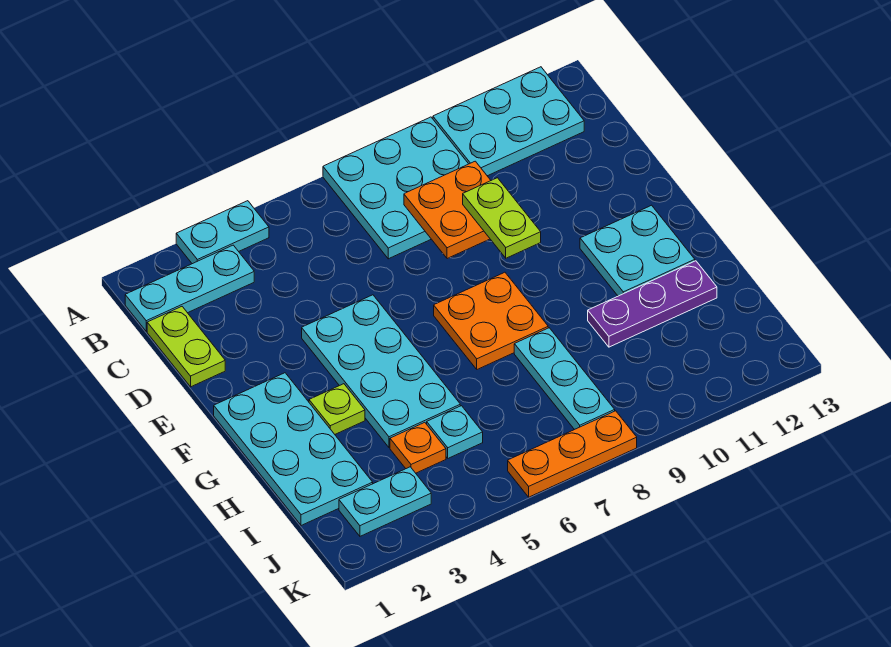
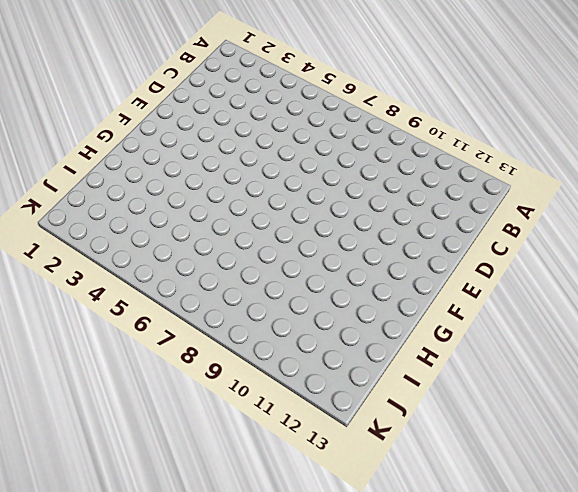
none -> cyan plate A3:A4 level 1
none -> cyan plate A7:C9 level 1
none -> cyan plate A10:B12 level 1

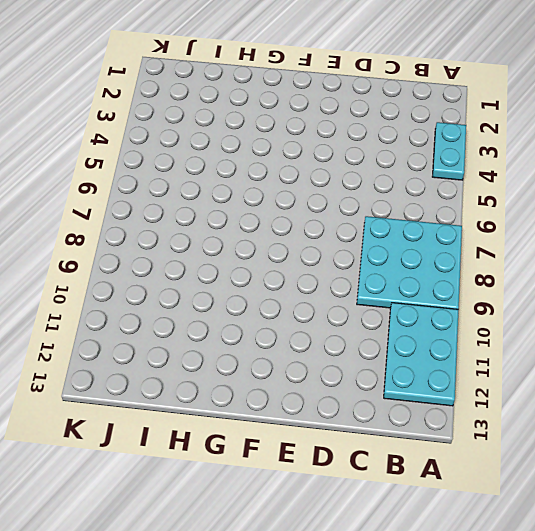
none -> cyan plate B1:B3 level 1
none -> lime plate C1:D1 level 1
none -> cyan plate E4:H5 level 1

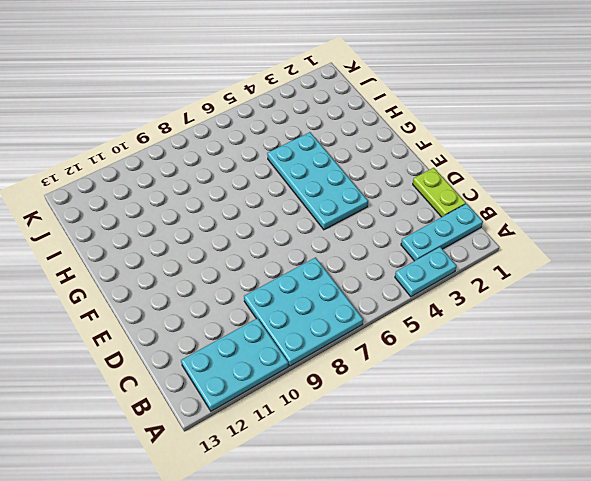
none -> cyan plate F1:I2 level 1
none -> orange plate F7:G8 level 1
none -> cyan plate F11:G12 level 1

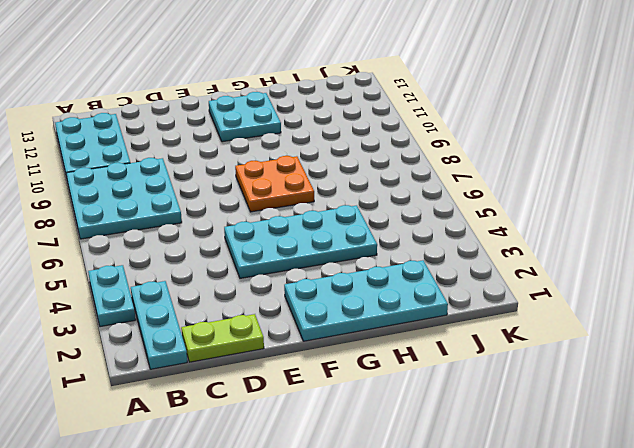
none -> lime plate G3 level 1
none -> cyan plate H8:J8 level 1
none -> purple plate H10:H12 level 1

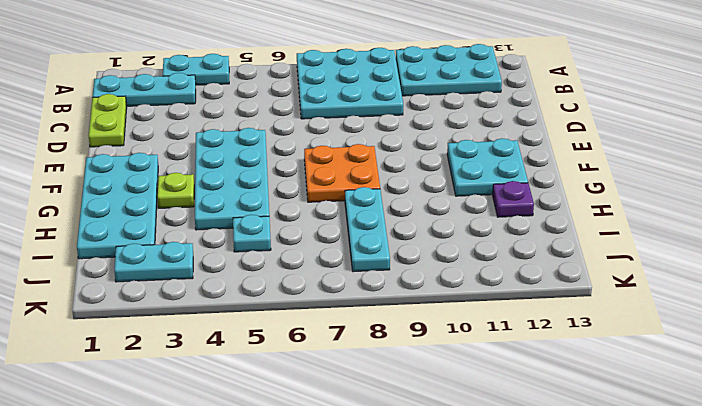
purple plate H12 level 1 -> purple plate H10:H12 level 1
none -> orange plate I4 level 1
none -> orange plate K6:K8 level 1
none -> orange plate C8:D9 level 2

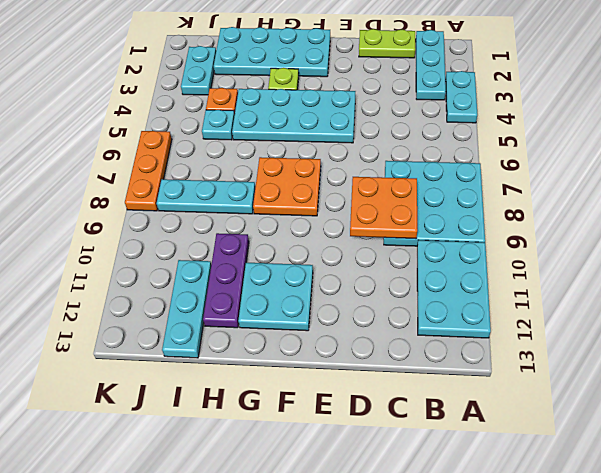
cyan plate I11:I13 level 1 -> none
none -> lime plate D9:E9 level 3

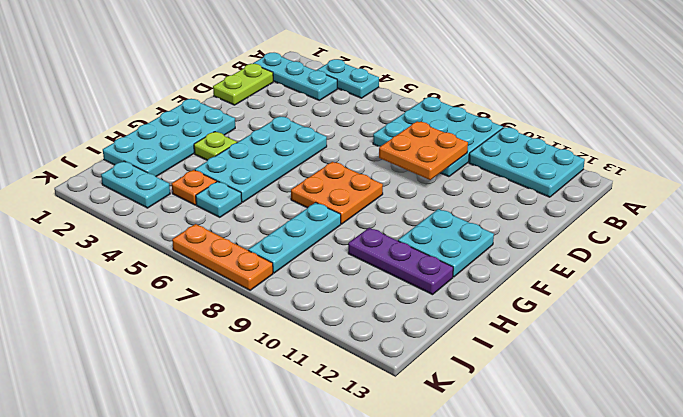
none -> lime plate D9:E9 level 3

